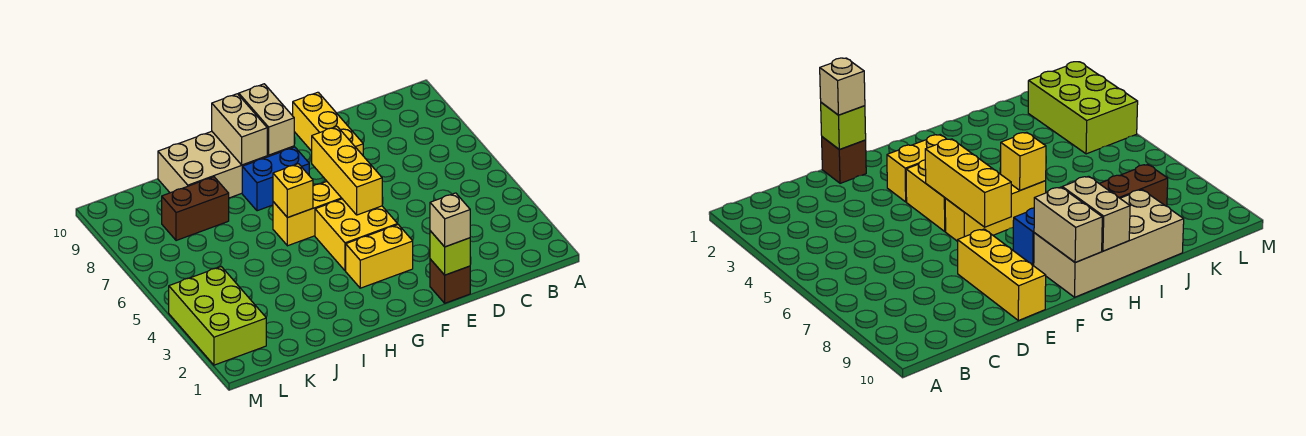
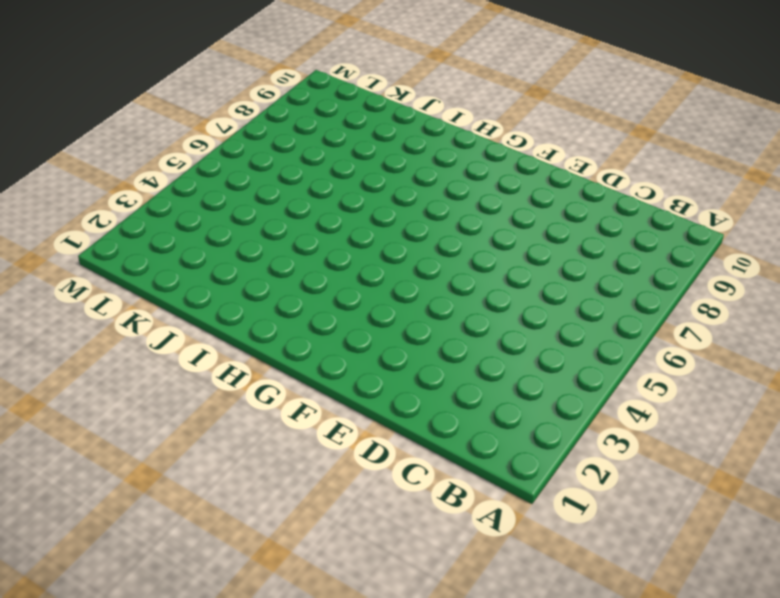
none -> brown brick E1 level 1
none -> yellow brick E8:E10 level 1
none -> yellow brick F3:G3 level 1

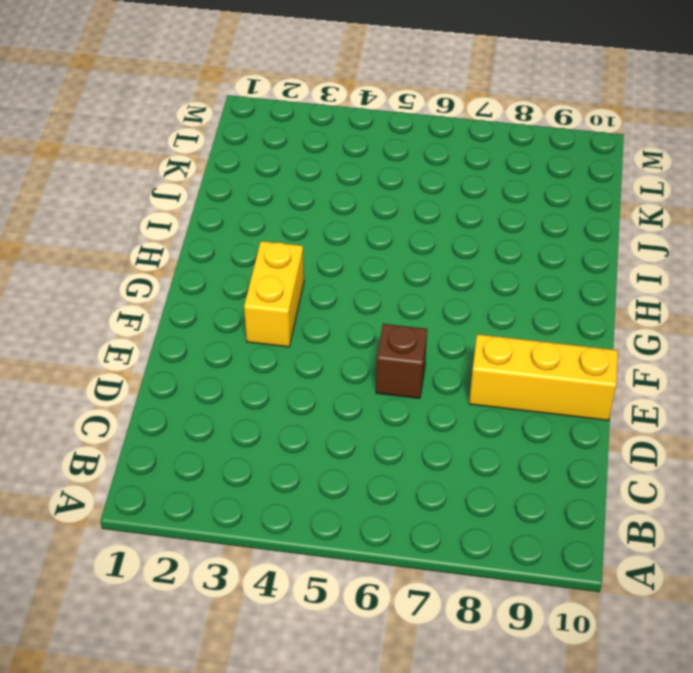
brown brick E6 level 1 -> brown brick E1 level 1
none -> yellow brick F4:G5 level 1
none -> yellow brick F6:H6 level 1
none -> blue brick G8:H8 level 1

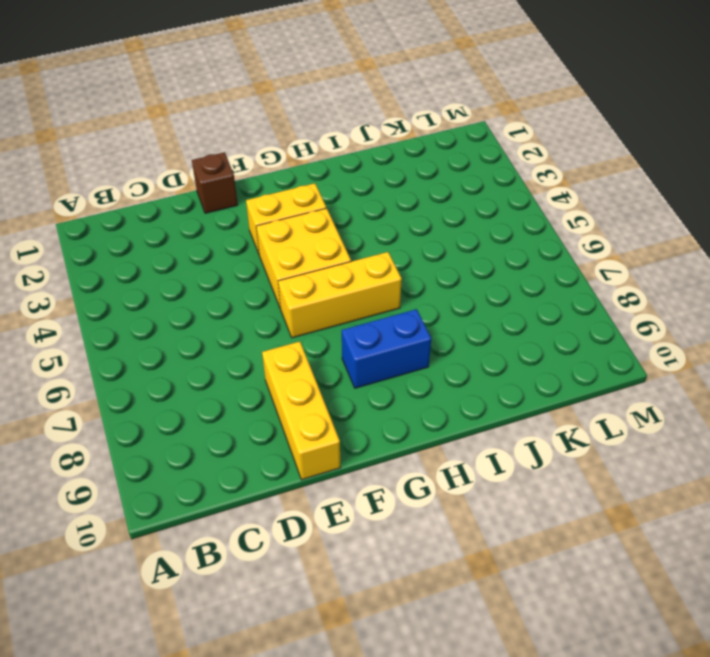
none -> tan brick G9:J10 level 1
none -> brown brick J8:K8 level 1
none -> lime brick L2:M4 level 1

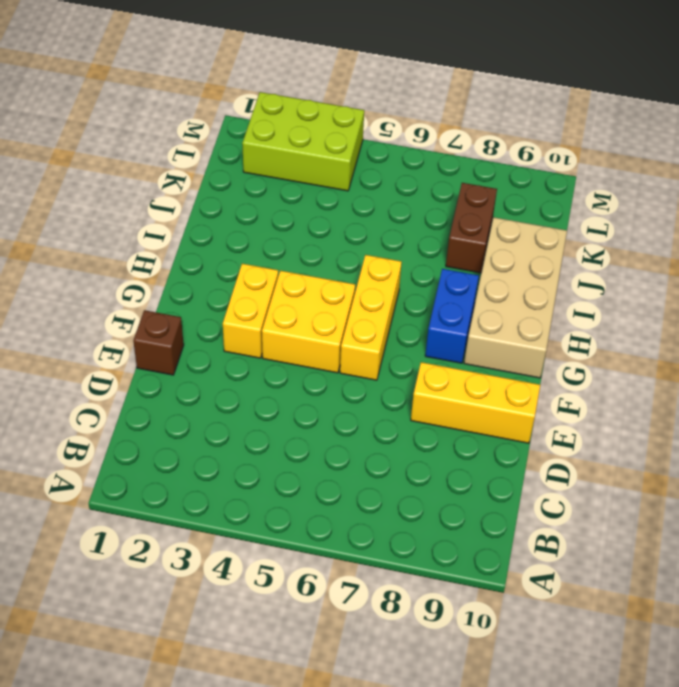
none -> lime brick E1 level 2
none -> yellow brick F5:F7 level 2
none -> tan brick G9:G10 level 2

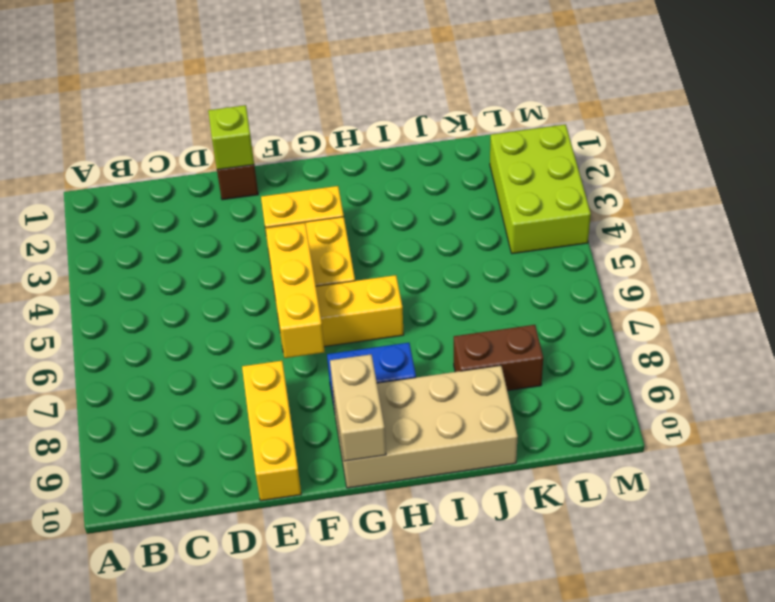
none -> yellow brick H6 level 2
none -> tan brick H9:H10 level 2
none -> tan brick E1 level 3

